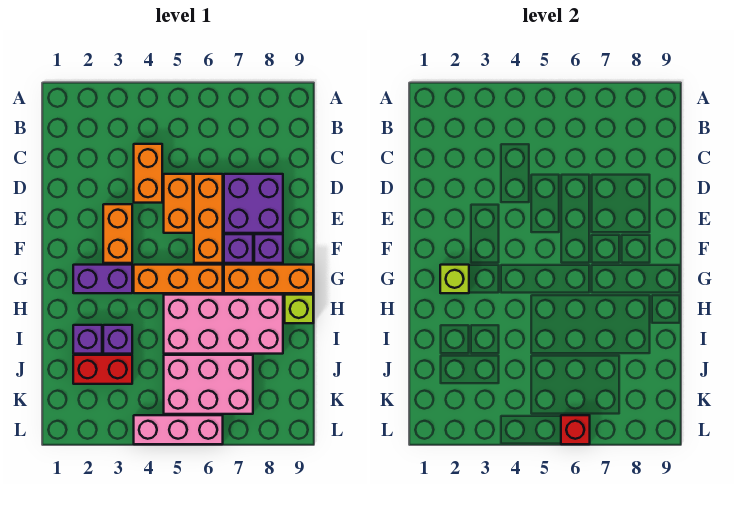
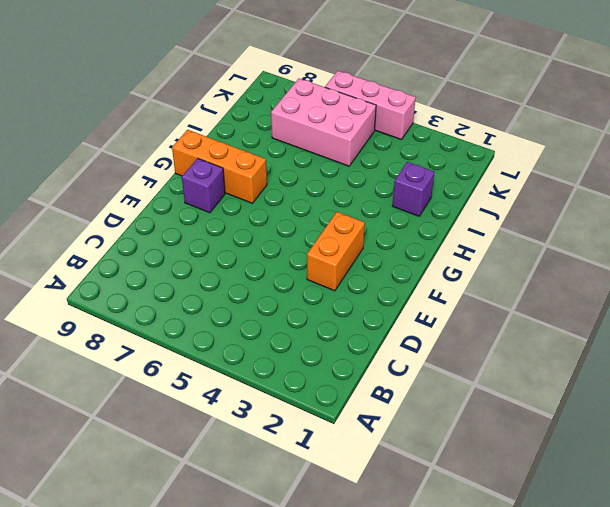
none -> orange brick C4:D4 level 1
none -> orange brick D5:E5 level 1
none -> orange brick D6:F6 level 1

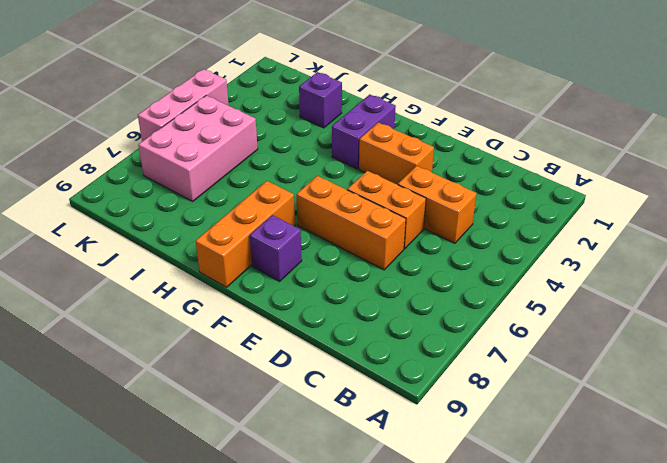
none -> purple brick D7:E8 level 1
none -> purple brick F7 level 1
none -> orange brick G4:G6 level 1

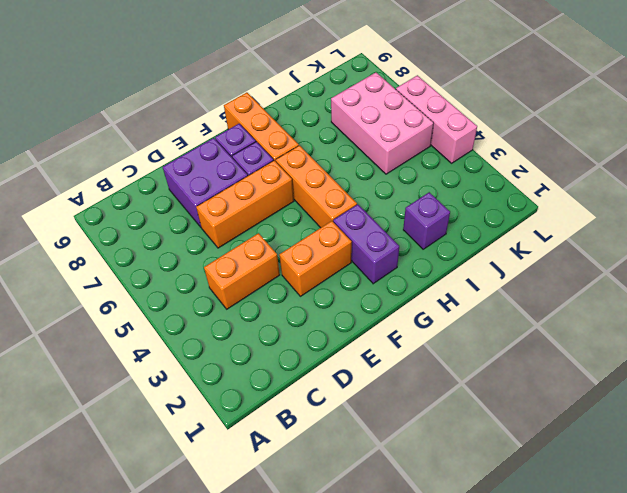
none -> orange brick D5:E5 level 1
none -> pink brick H5:I8 level 1
none -> lime brick H9 level 1

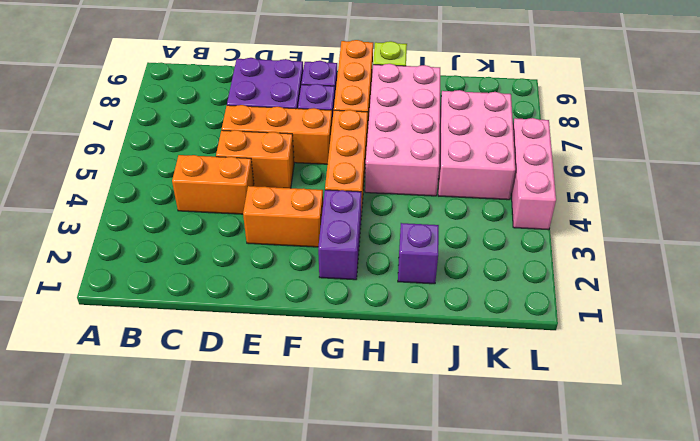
none -> purple brick I3 level 1
none -> red brick J2:J3 level 1
none -> lime brick G2 level 2

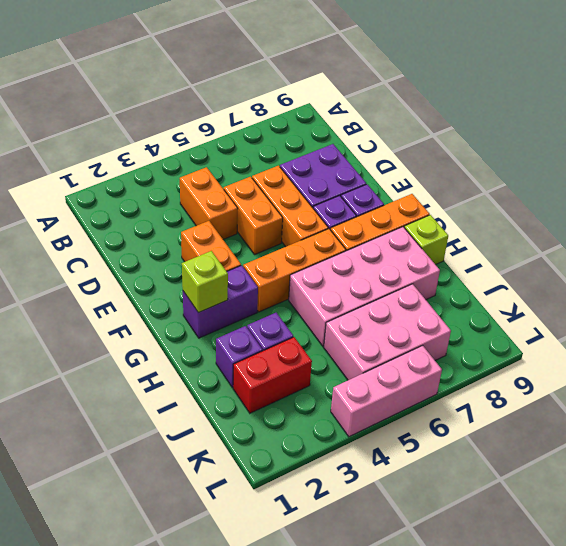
none -> red brick L6 level 2

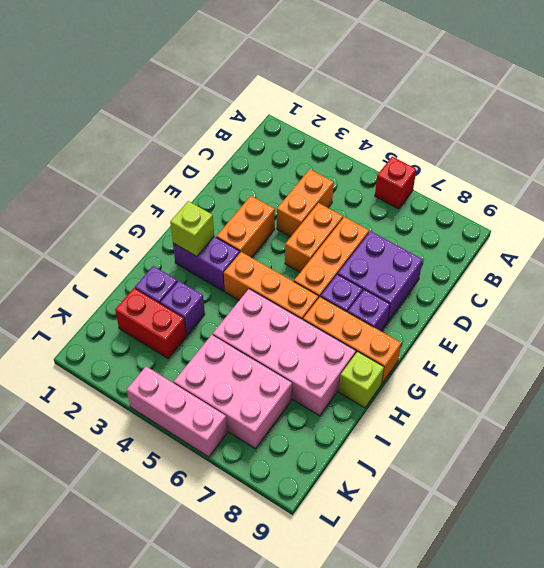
red brick A6 level 1 -> red brick L6 level 2

